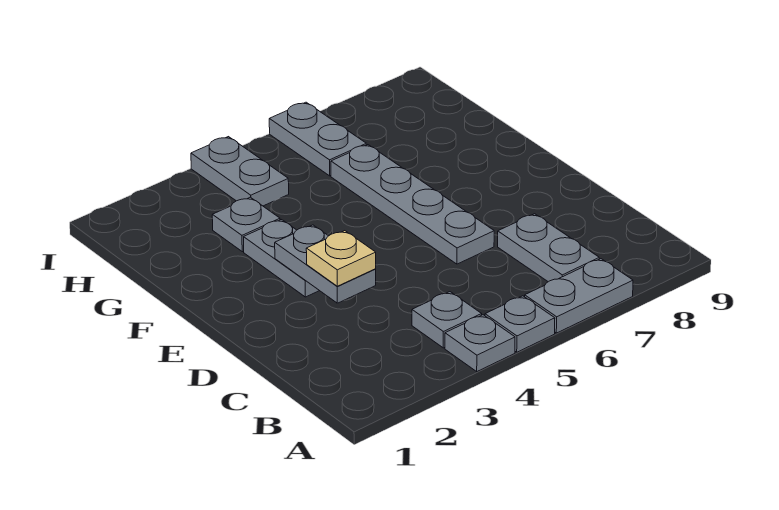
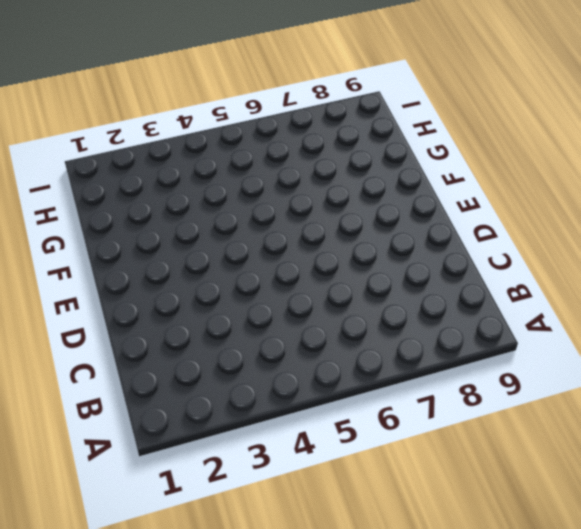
none -> grey plate A4 level 1
none -> grey plate A5 level 1
none -> grey plate A6:A7 level 1

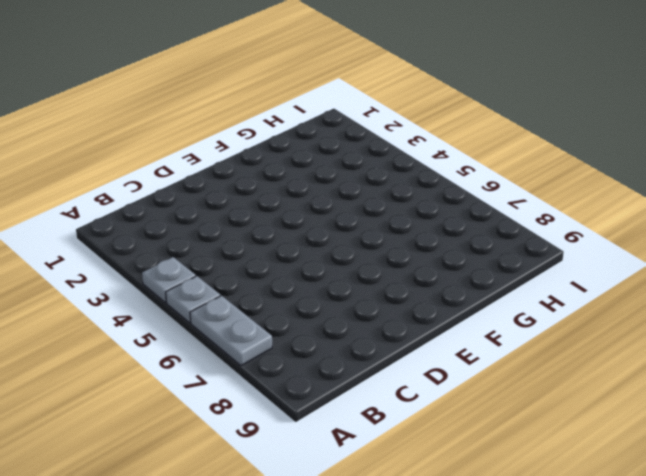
none -> grey plate B4 level 1
none -> grey plate B7:C7 level 1
none -> grey plate D6:G6 level 1

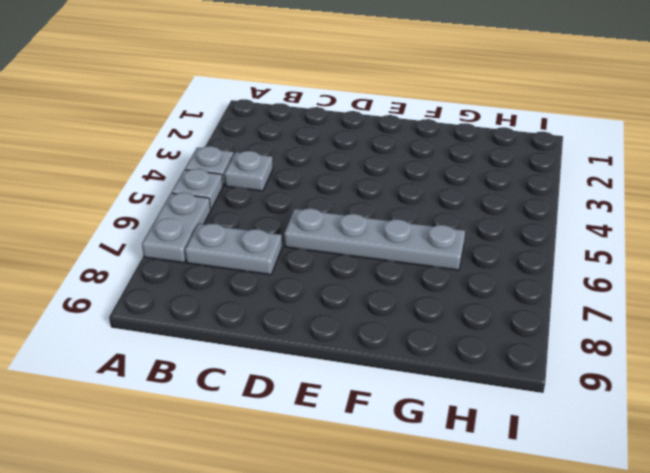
none -> grey plate E3:F3 level 1
none -> grey plate G3 level 1
none -> grey plate H4:I4 level 1

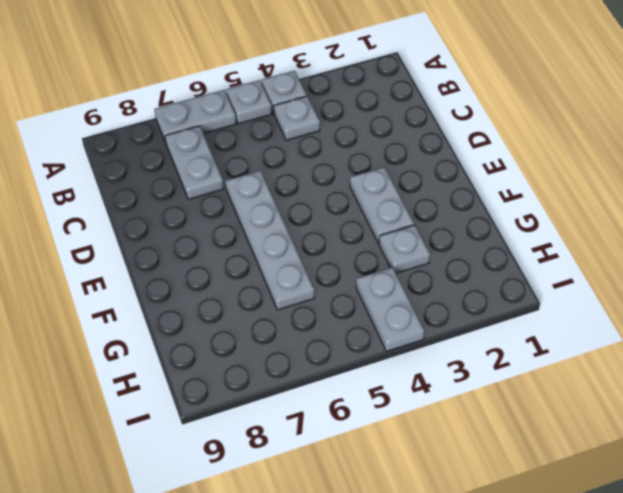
none -> grey plate H6:I6 level 1
none -> grey plate D3:E3 level 2
none -> tan plate D3 level 3

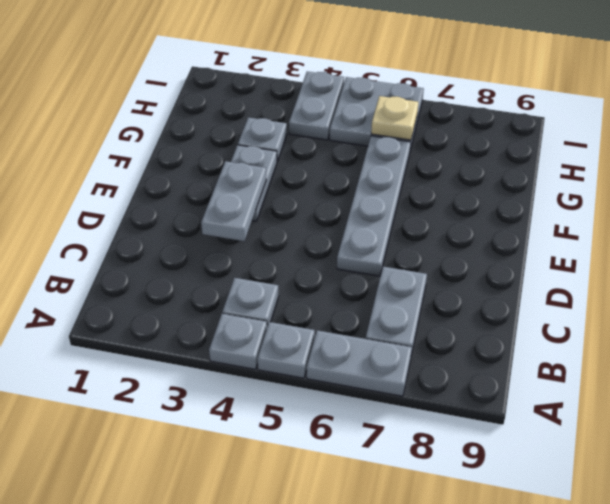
grey plate H5:I6 level 1 -> grey plate H6:I6 level 1
tan plate H6 level 2 -> tan plate D3 level 3

